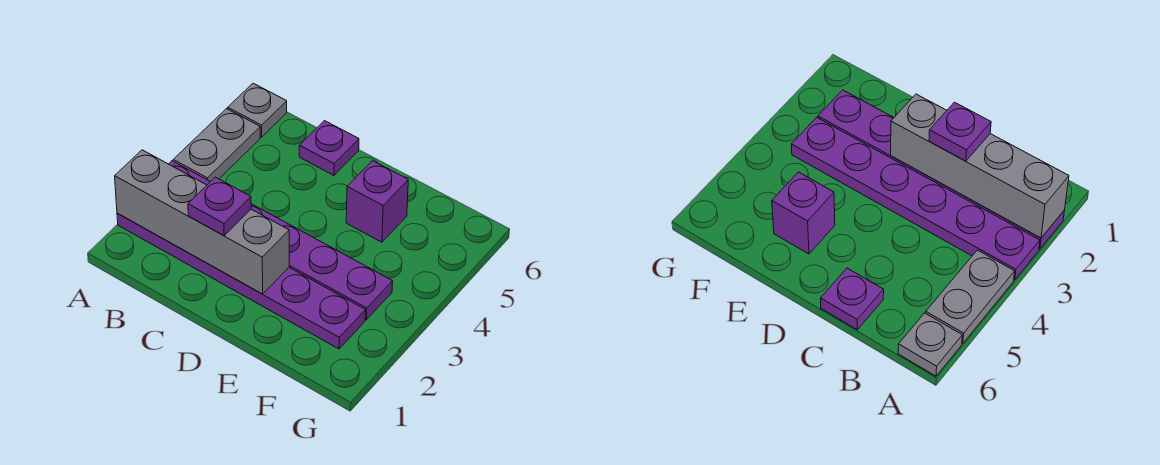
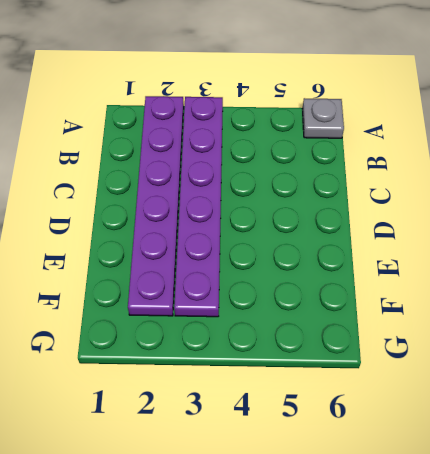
none -> grey plate A4:A5 level 1
none -> purple plate C6 level 1

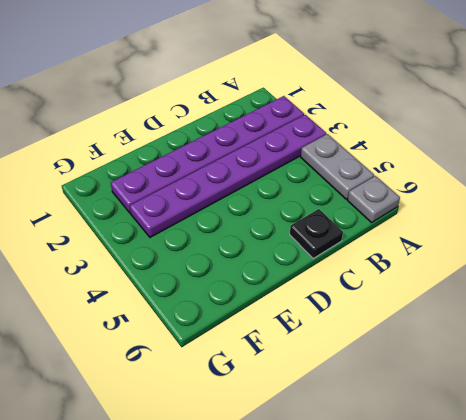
black plate C6 level 1 -> purple plate C6 level 1
none -> purple brick E5 level 1
none -> grey brick A2:D2 level 2

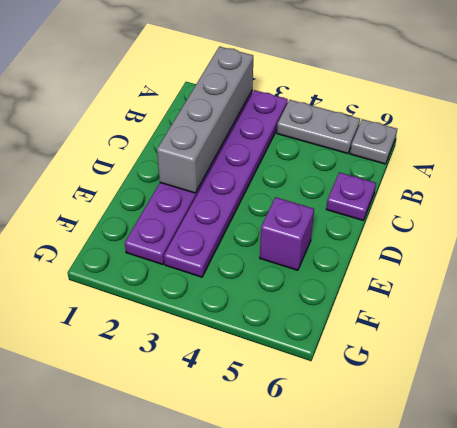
none -> purple plate C2 level 3

